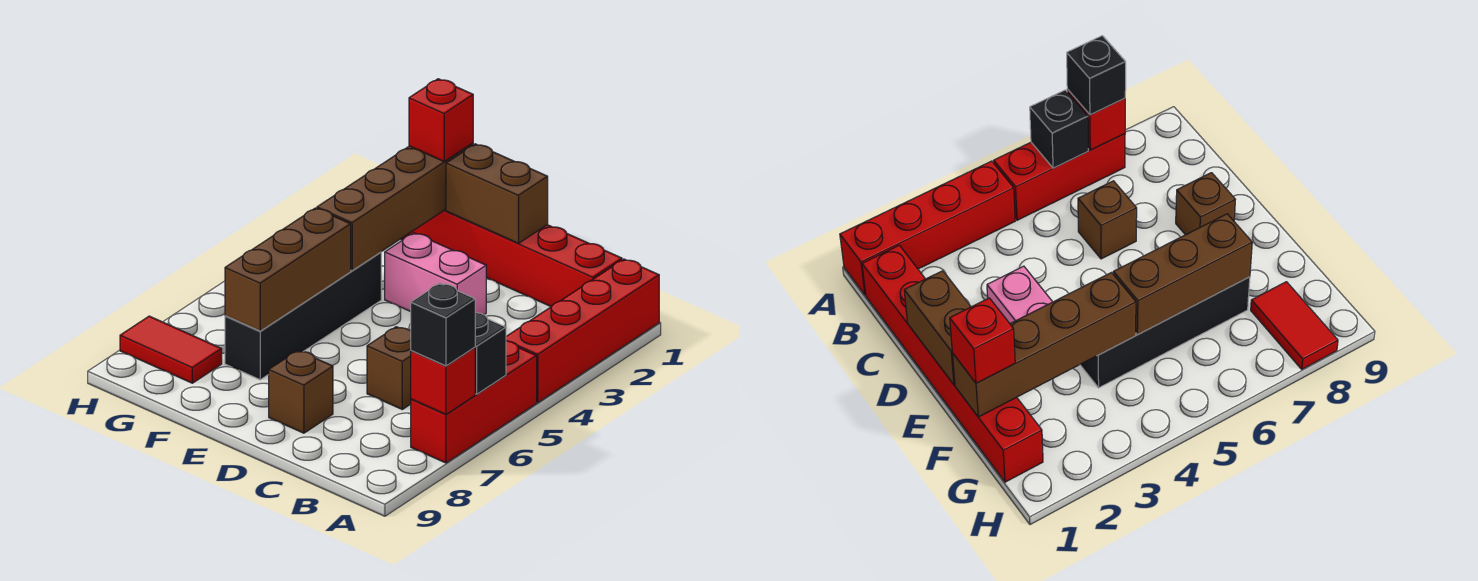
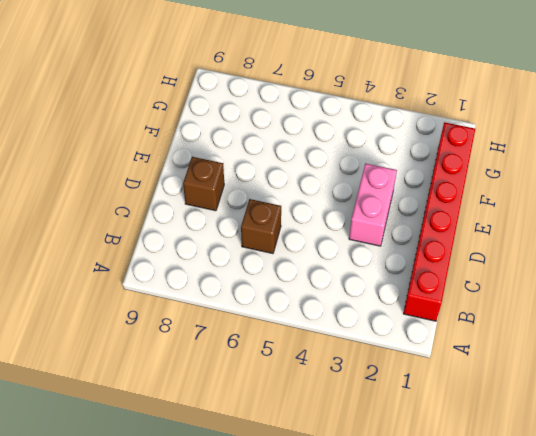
none -> red brick A1:A4 level 1
none -> red brick A5:A7 level 1
none -> black brick F4:F7 level 1

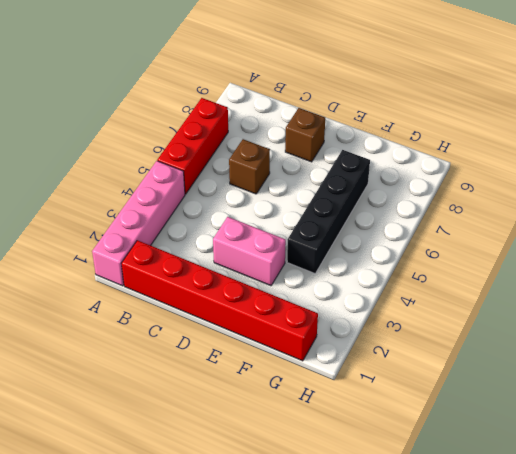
pink brick A1:A4 level 1 -> red brick A1:A4 level 1
none -> red tile G8:H8 level 1
none -> black brick A6 level 2
none -> red brick A7 level 2

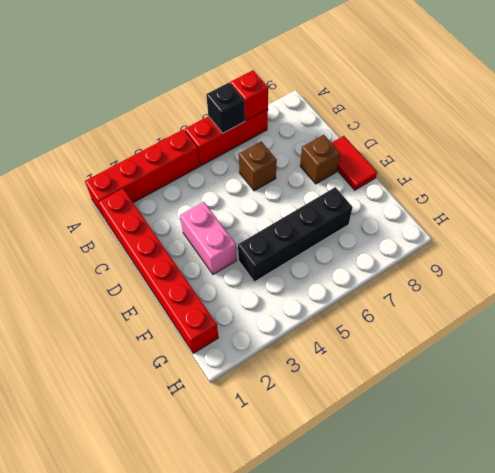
red tile D9:E9 level 1 -> red tile G8:H8 level 1
none -> brown brick D1:E1 level 2
none -> brown brick F1:F4 level 2
none -> brown brick F5:F7 level 2

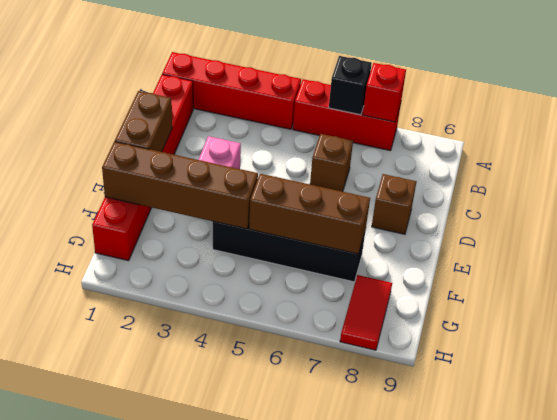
none -> black brick A7 level 3
none -> red brick F1 level 3

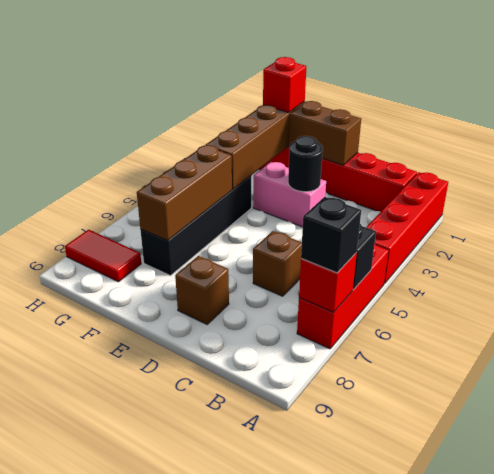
black round brick D3 level 2 -> none

